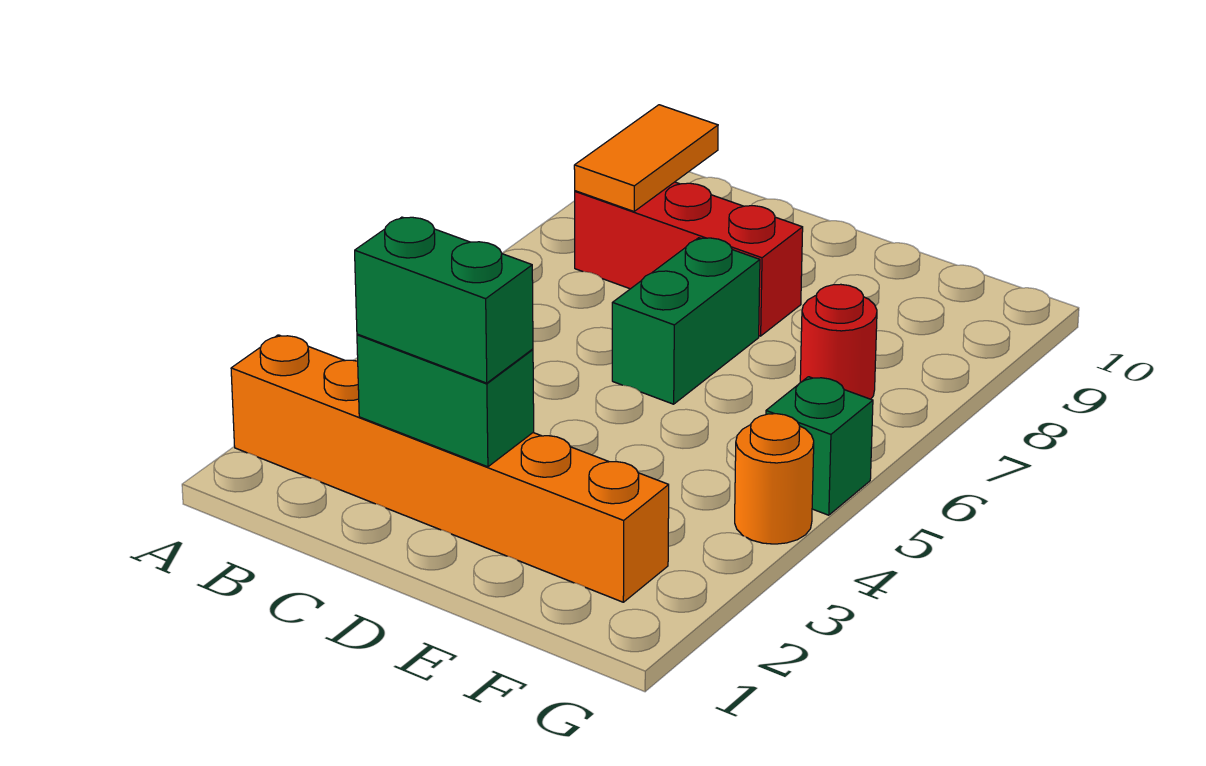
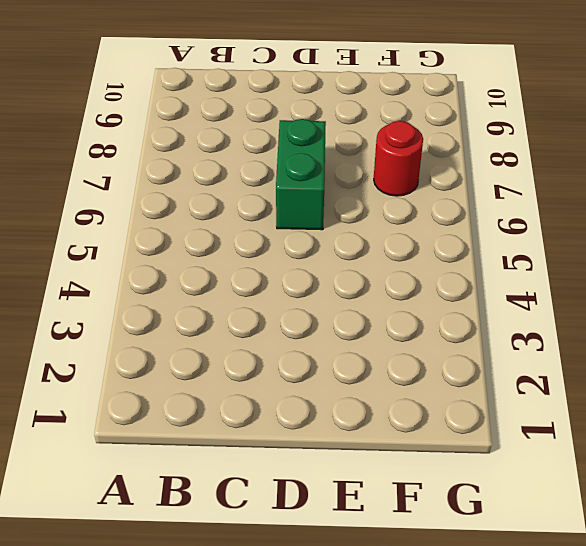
none -> orange brick A2:F2 level 1
none -> red brick B8:D8 level 1

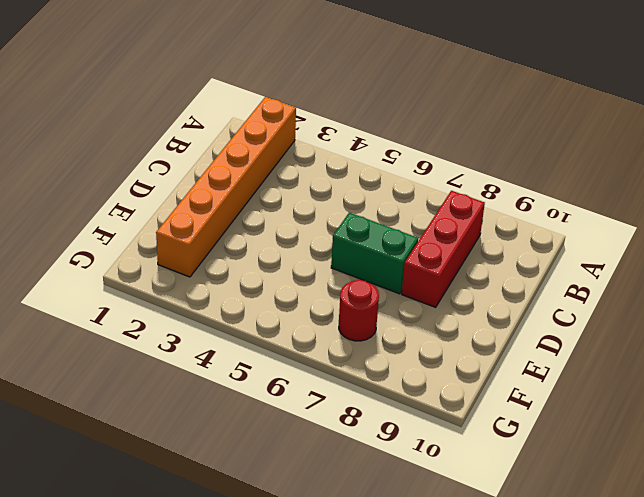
none -> orange round brick G4 level 1
none -> green brick G5 level 1

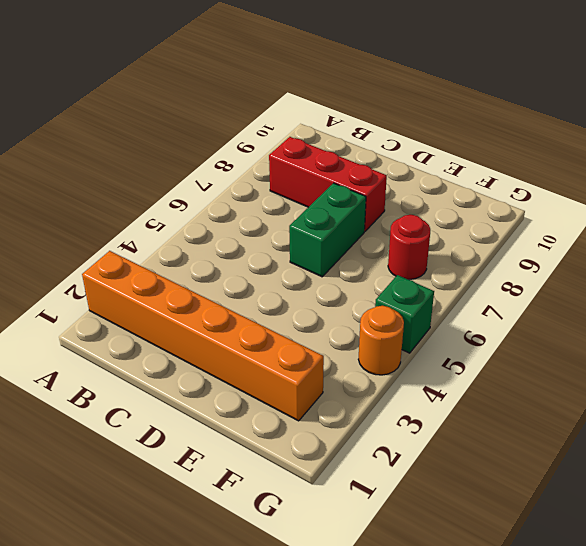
none -> orange tile B8:B9 level 2
none -> green brick C2:D2 level 2

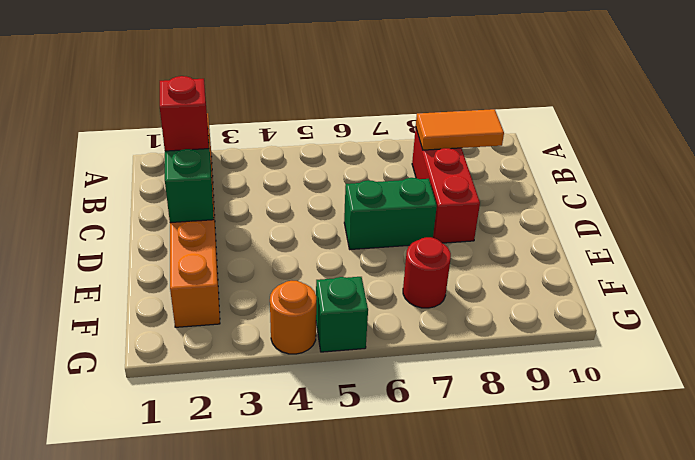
red brick C2 level 3 -> green brick C2:D2 level 3

